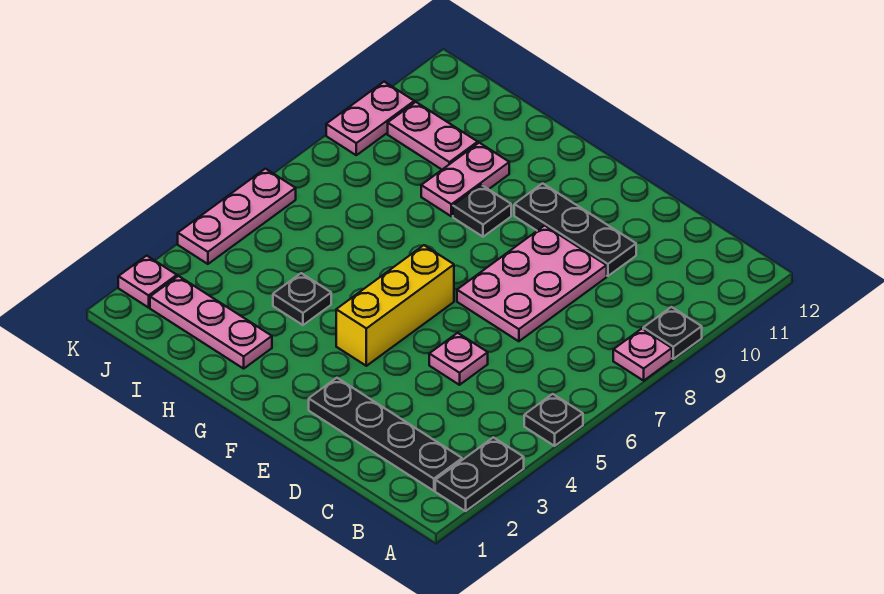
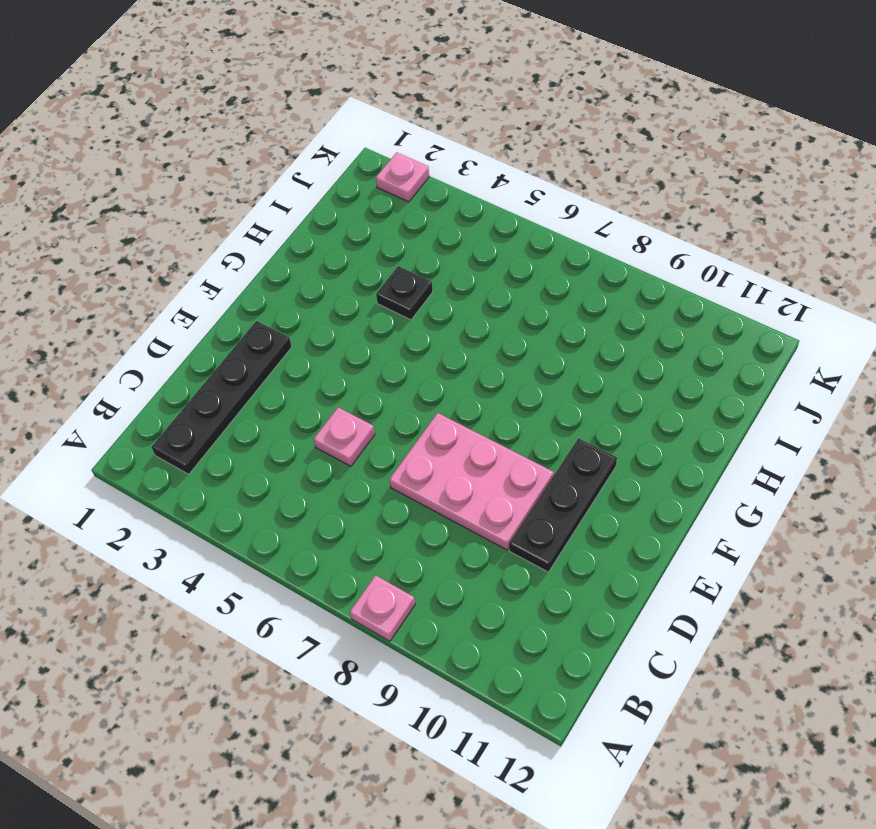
none -> black plate A2:A3 level 1
none -> black plate A5 level 1
none -> black plate A9 level 1

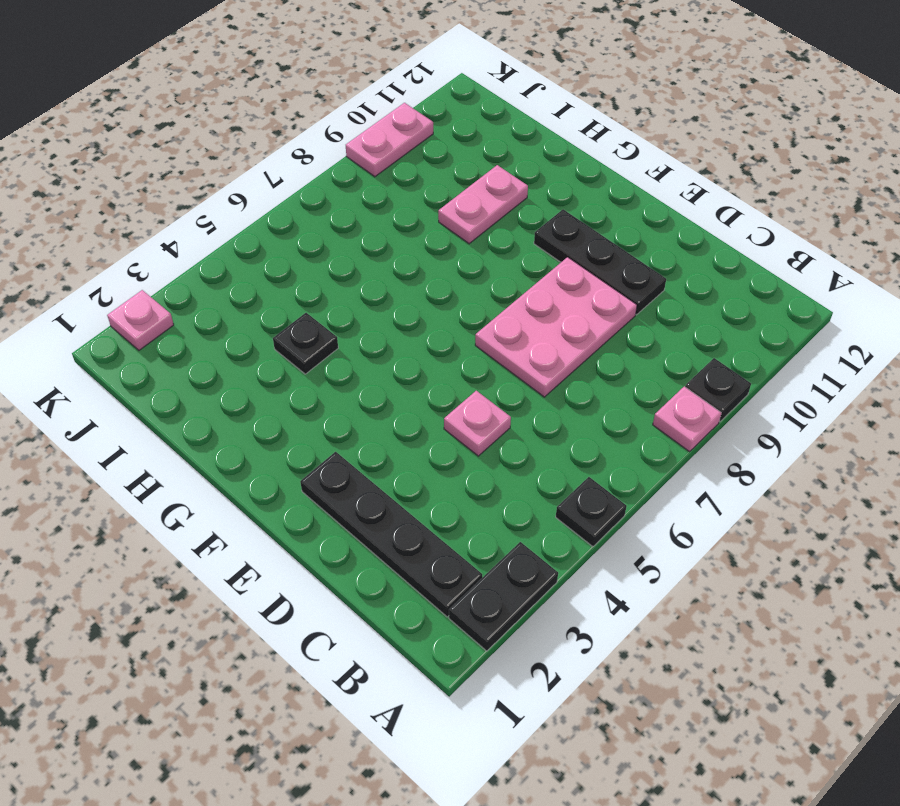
none -> yellow brick F4:F6 level 1
none -> black plate G9 level 1
none -> pink plate H2:J2 level 1

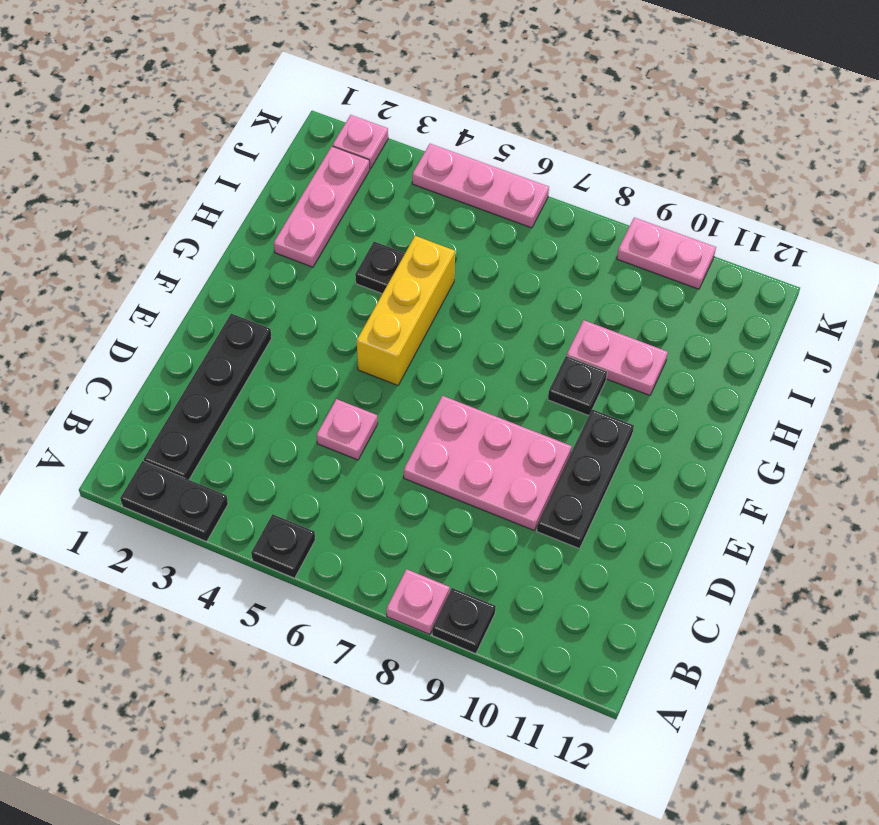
yellow brick F5:H5 level 1 -> yellow brick F4:F6 level 1
none -> pink plate I10:J10 level 1

